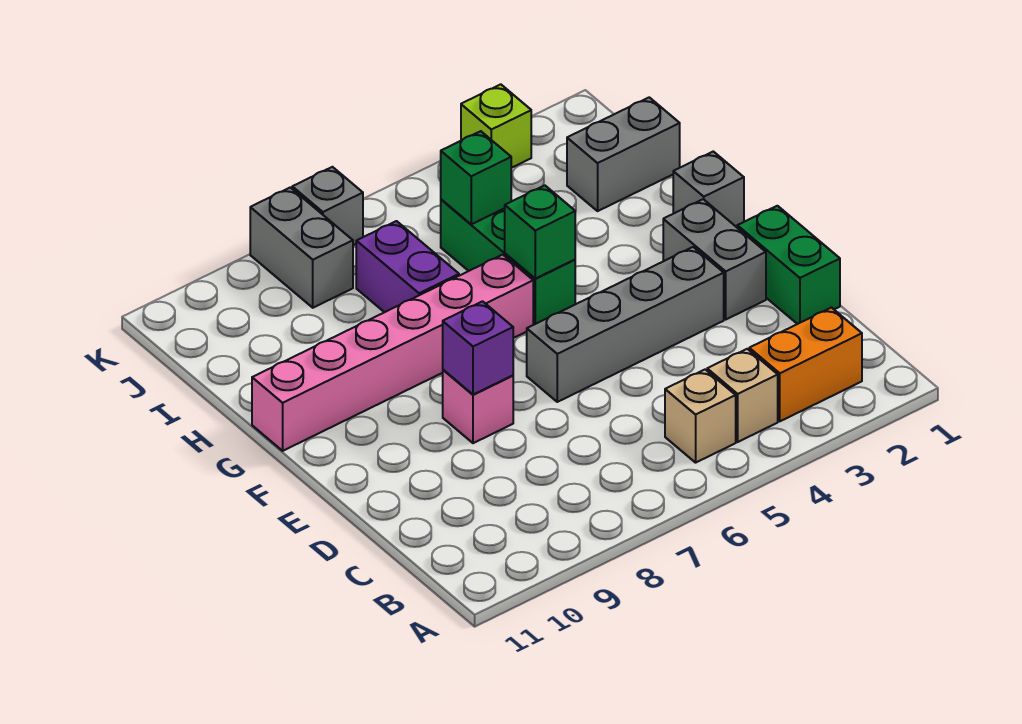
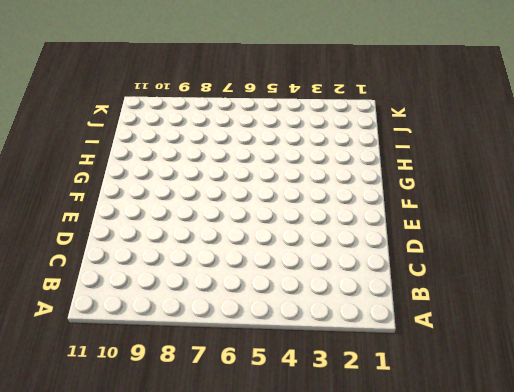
none -> orange brick B2:B3 level 1
none -> tan brick B4 level 1
none -> tan brick B5 level 1

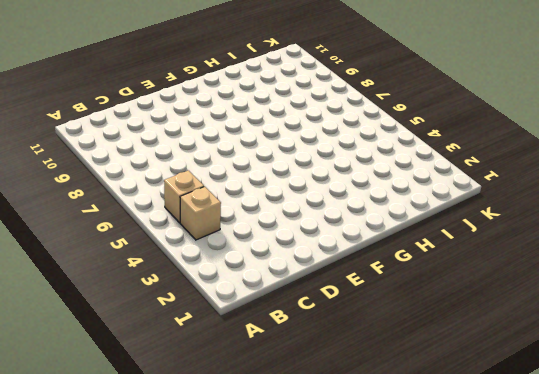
none -> orange brick B2:B3 level 1
none -> green brick D1:E1 level 1
none -> grey brick E2:F2 level 1

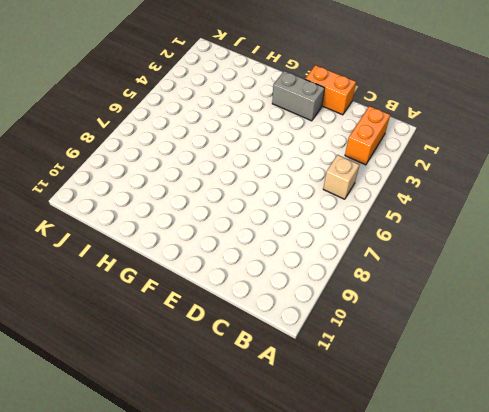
orange brick D1:E1 level 1 -> green brick D1:E1 level 1
none -> tan brick B4 level 1
none -> grey brick E3:E6 level 1
none -> pink brick E8 level 1

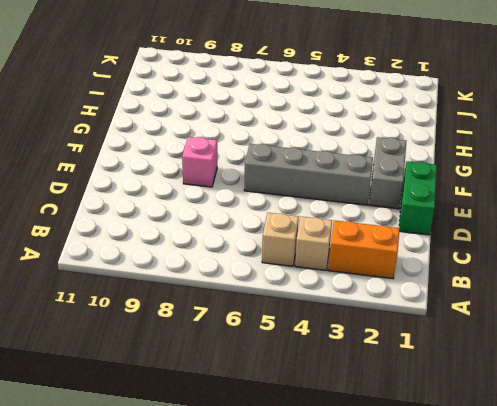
none -> grey brick G1 level 1
none -> green brick G5:I5 level 1
none -> pink brick G6:G11 level 1

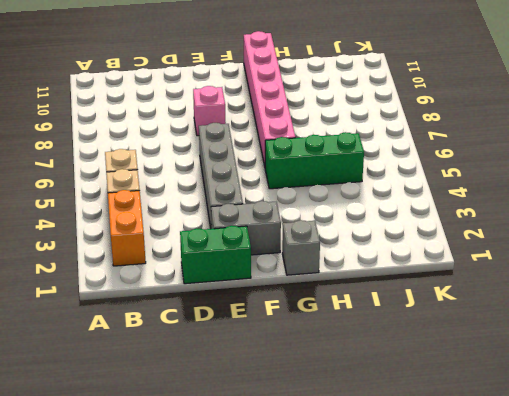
none -> purple brick H7:I7 level 1
none -> grey brick I1:I2 level 1
none -> grey brick J8:K8 level 1

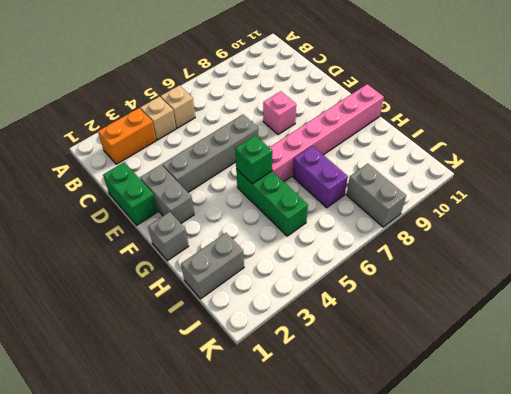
none -> lime brick K3 level 1
none -> grey brick K7 level 1
none -> purple brick E8 level 2

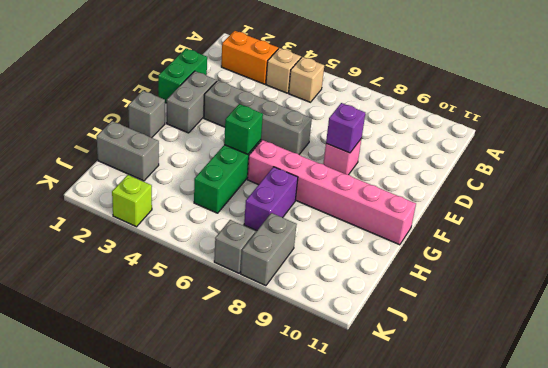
none -> green brick I5 level 2

